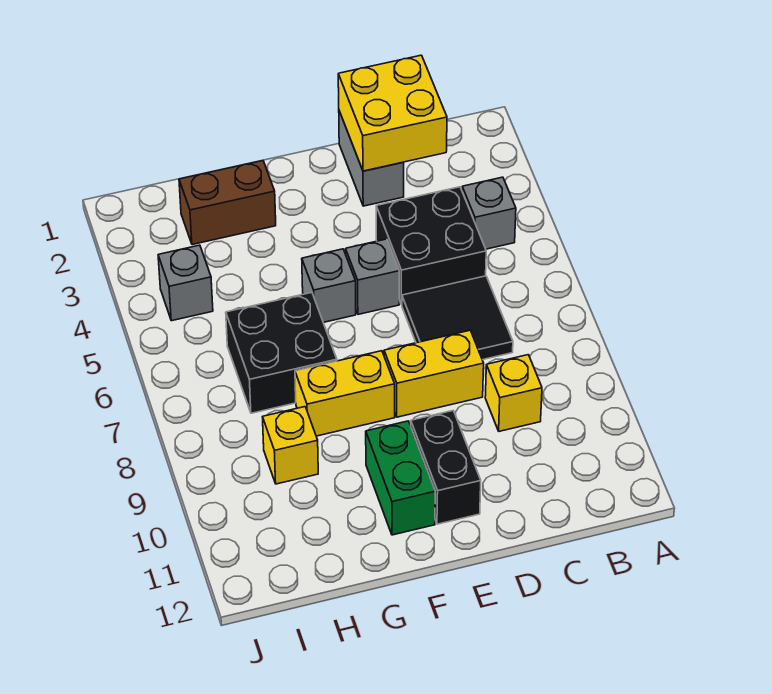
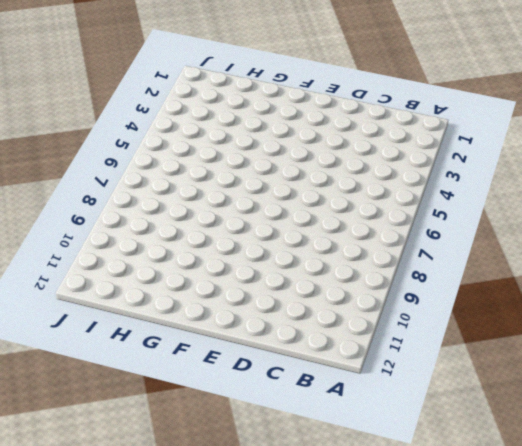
none -> grey brick B4 level 1
none -> black brick C4:D5 level 1
none -> black tile C6:D7 level 1

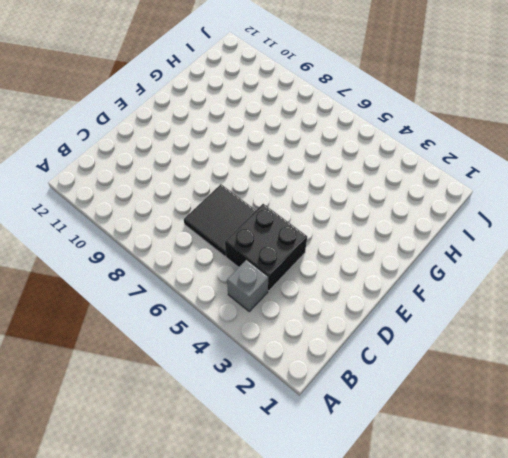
none -> yellow brick C9 level 1
none -> grey brick D1:D2 level 1
none -> yellow brick D8:E8 level 1

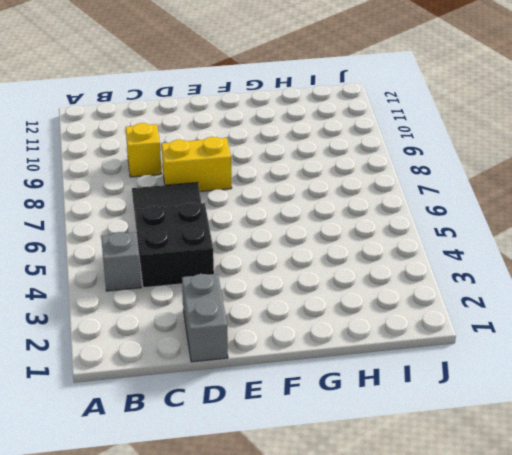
none -> grey brick E5 level 1
none -> black brick E10:E11 level 1
none -> grey brick F5 level 1

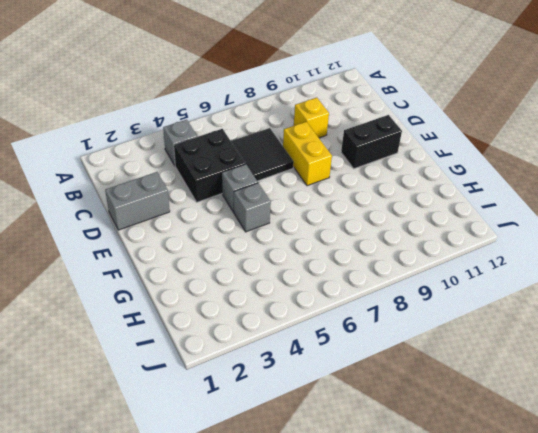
none -> yellow brick F8:G8 level 1
none -> green brick F10:F11 level 1
none -> brown brick G2:H2 level 1

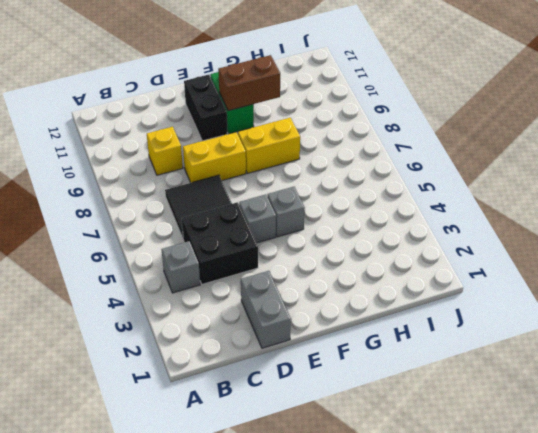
brown brick F10:G10 level 2 -> brown brick G2:H2 level 1
none -> black brick G6:H7 level 1
none -> yellow brick H9 level 1
none -> grey brick I4 level 1

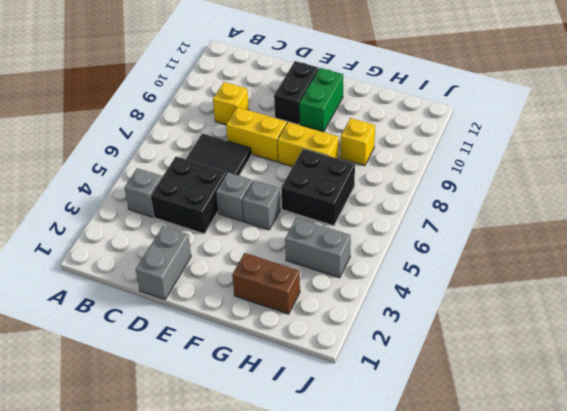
grey brick H4:I4 level 1 -> grey brick I4 level 1
none -> yellow brick C1:D2 level 2

